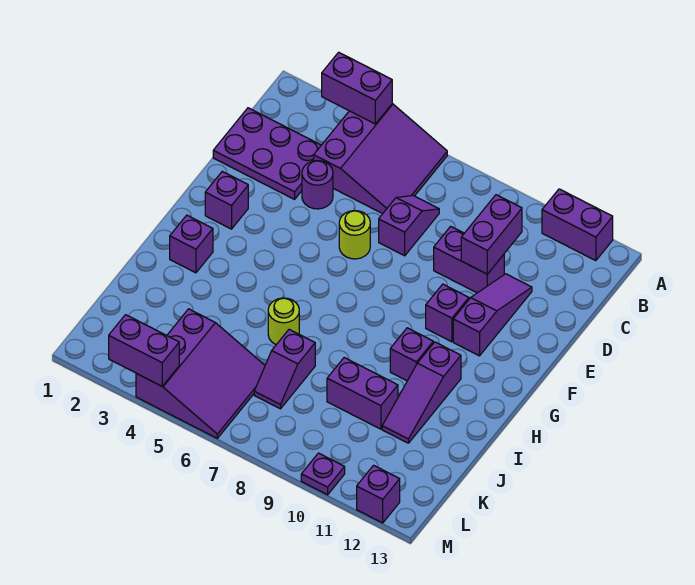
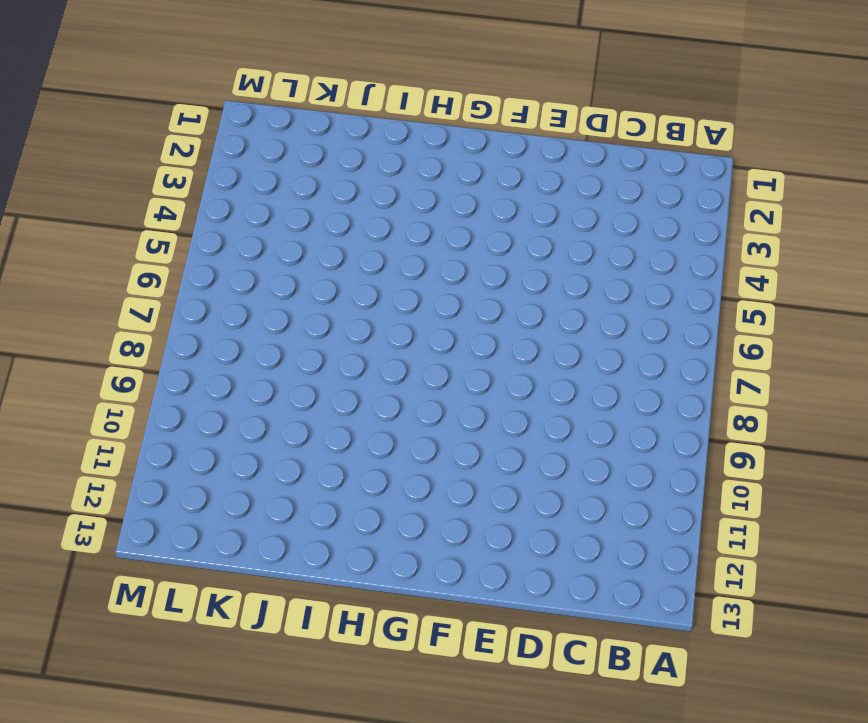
none -> purple slope A4:C6 level 1 top 4
none -> purple brick A11:A12 level 1
none -> purple plate C1:D3 level 1

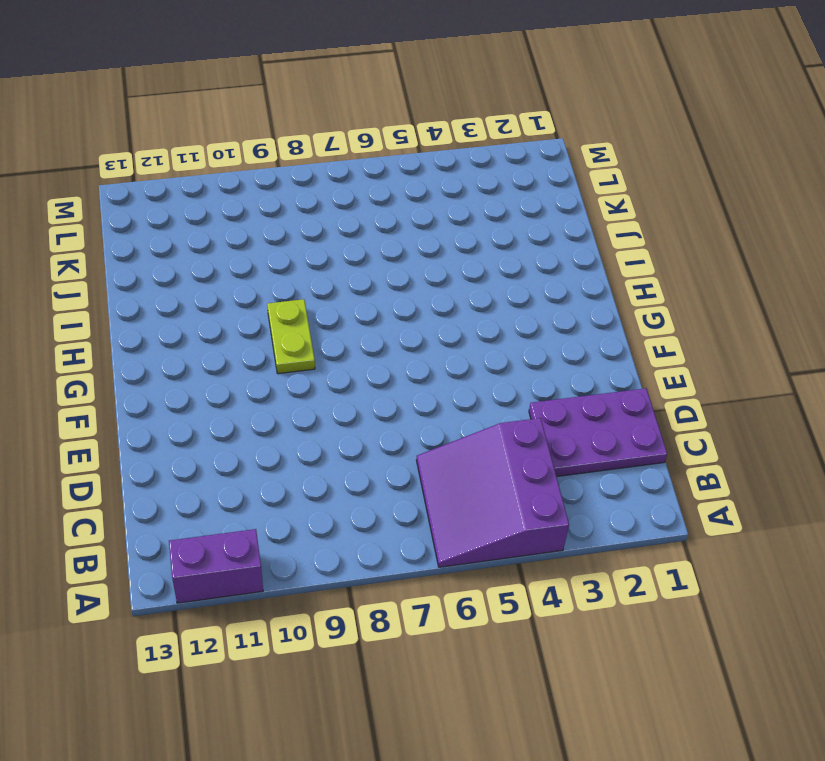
lime plate G9:H9 level 1 -> none
none -> purple slope C7:D7 level 1 top D
none -> purple round brick D4 level 1
none -> purple brick D9:D10 level 1

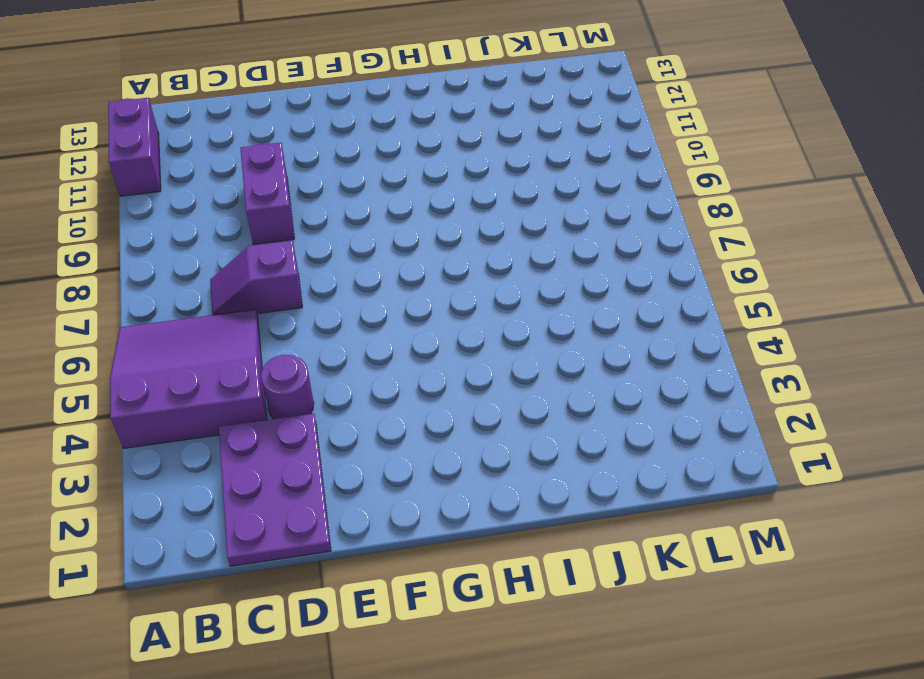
none -> purple slope D11:F11 level 1 top F
none -> lime round brick E6 level 1
none -> purple brick F2 level 1

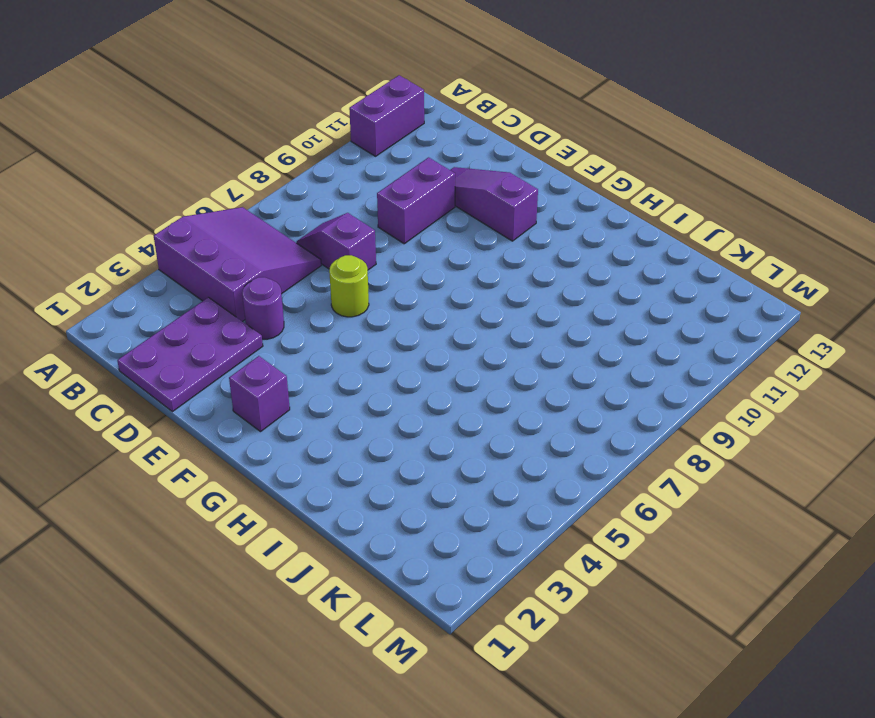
none -> purple brick F10 level 1
none -> purple brick H2 level 1
none -> purple brick H10 level 1

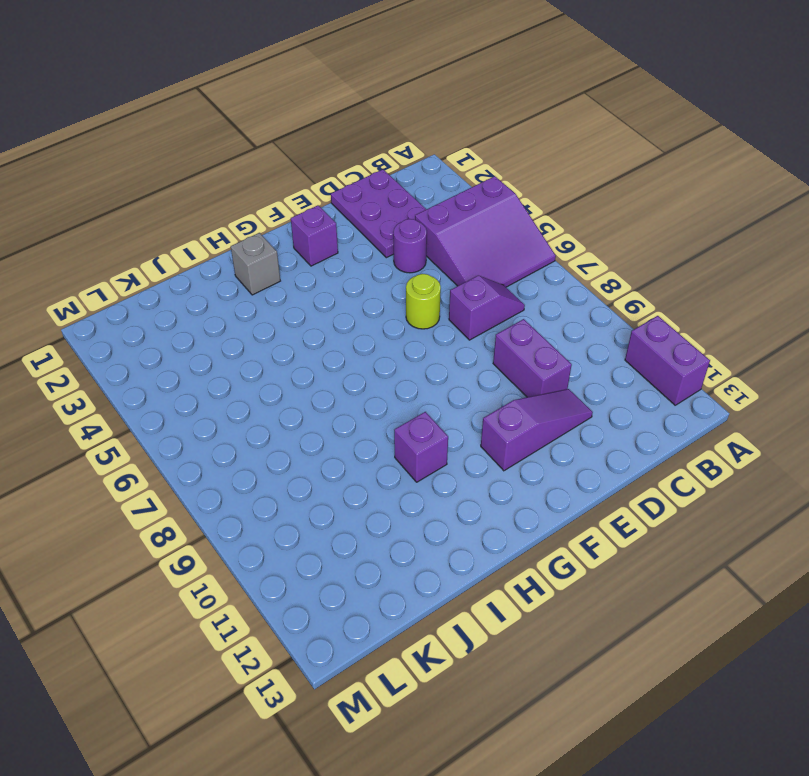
grey brick H2 level 1 -> purple brick H2 level 1
none -> purple brick F10 level 1
none -> purple slope H11:J11 level 1 top H
none -> lime round brick I6 level 1

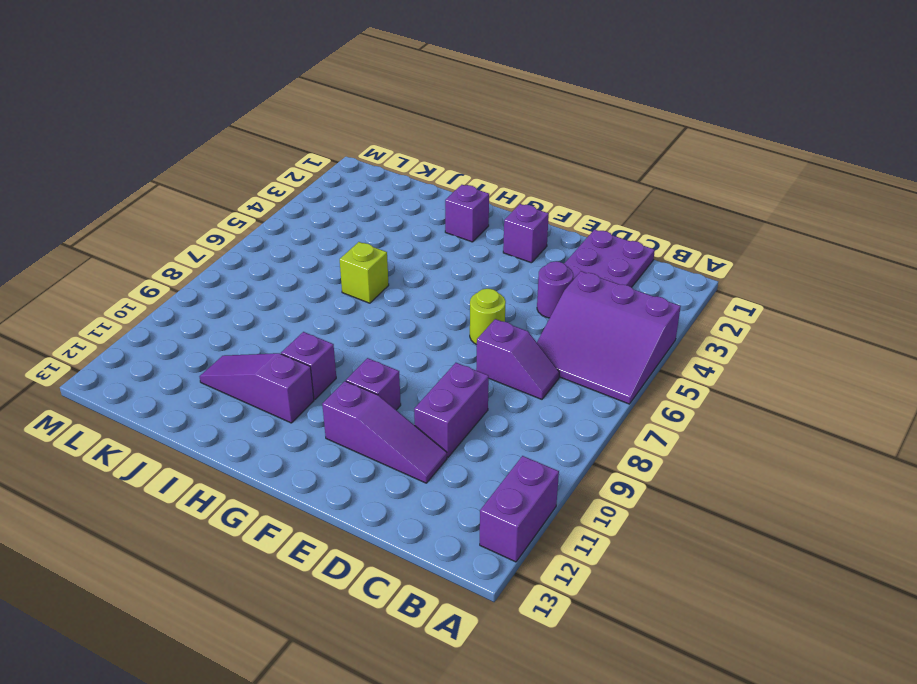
lime brick I6 level 1 -> lime round brick I6 level 1
none -> purple slope J7:K7 level 1 top J
none -> purple brick J9:J10 level 1
none -> purple slope K4:M6 level 1 top 4

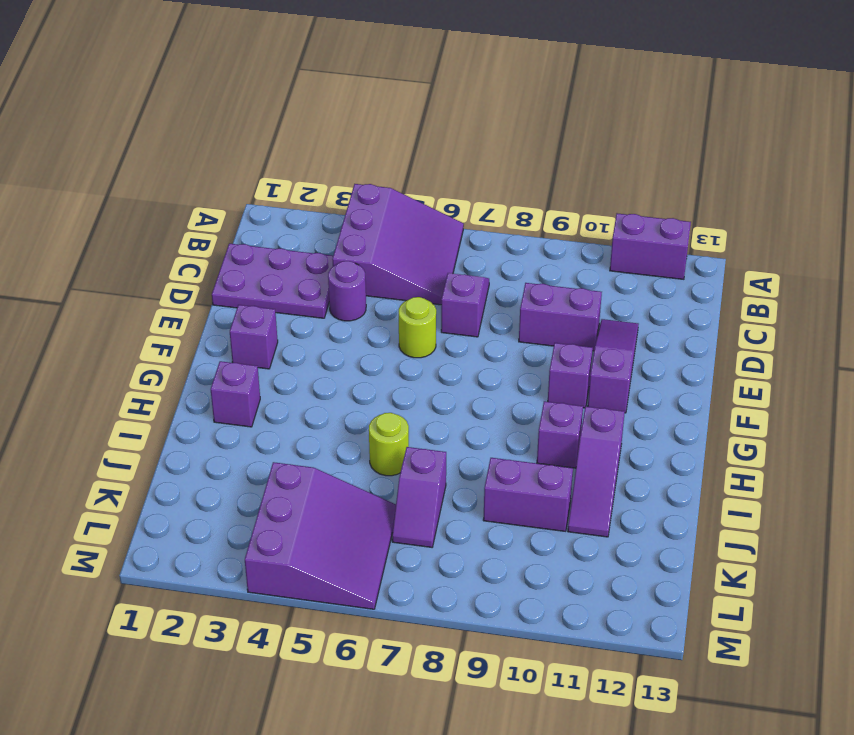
none -> purple plate M10 level 1
none -> purple brick M12 level 1
none -> purple brick A3:A4 level 2

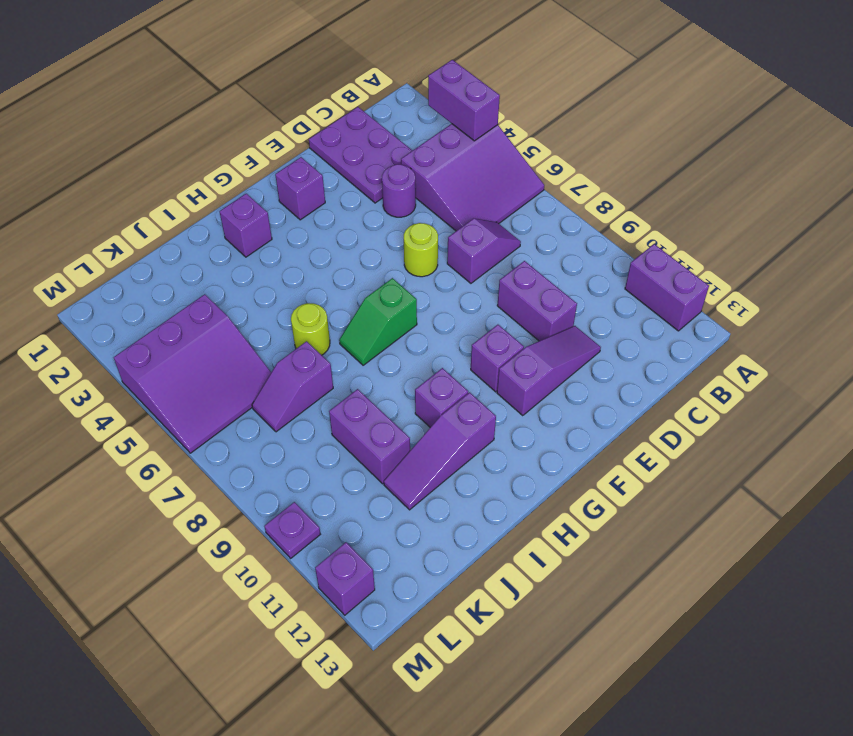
green slope G7:H7 level 1 top G -> none
none -> purple brick C10:D10 level 2
none -> purple brick M3:M4 level 2

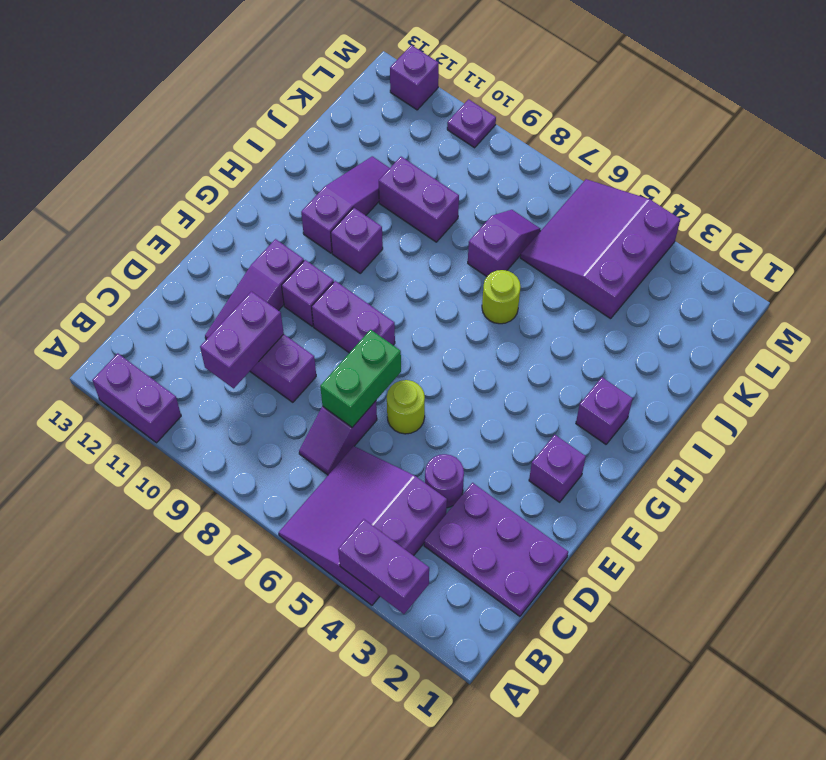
green brick D7:E7 level 2 -> none
purple brick F8:F9 level 1 -> purple brick M3:M4 level 2

